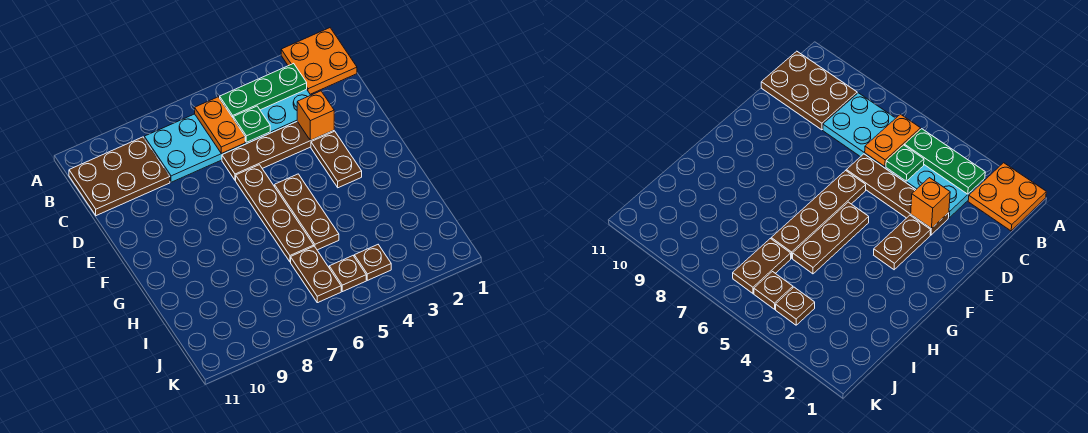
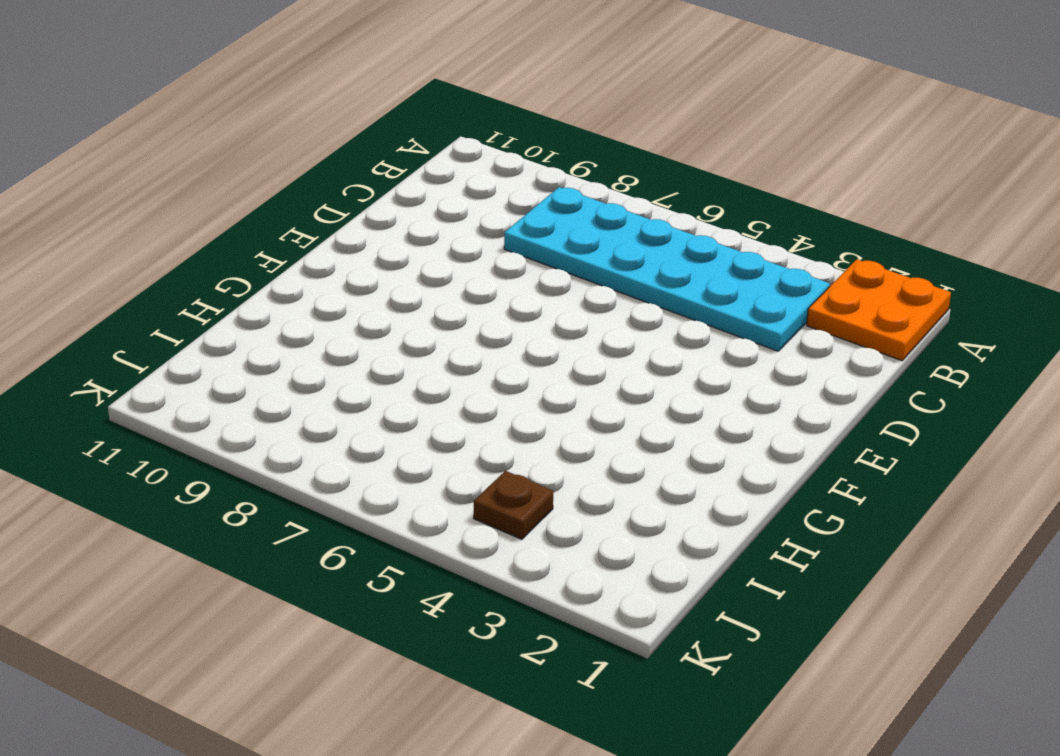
none -> brown plate B9:C11 level 1
none -> brown plate D3:D6 level 1
none -> brown plate E3:F3 level 1

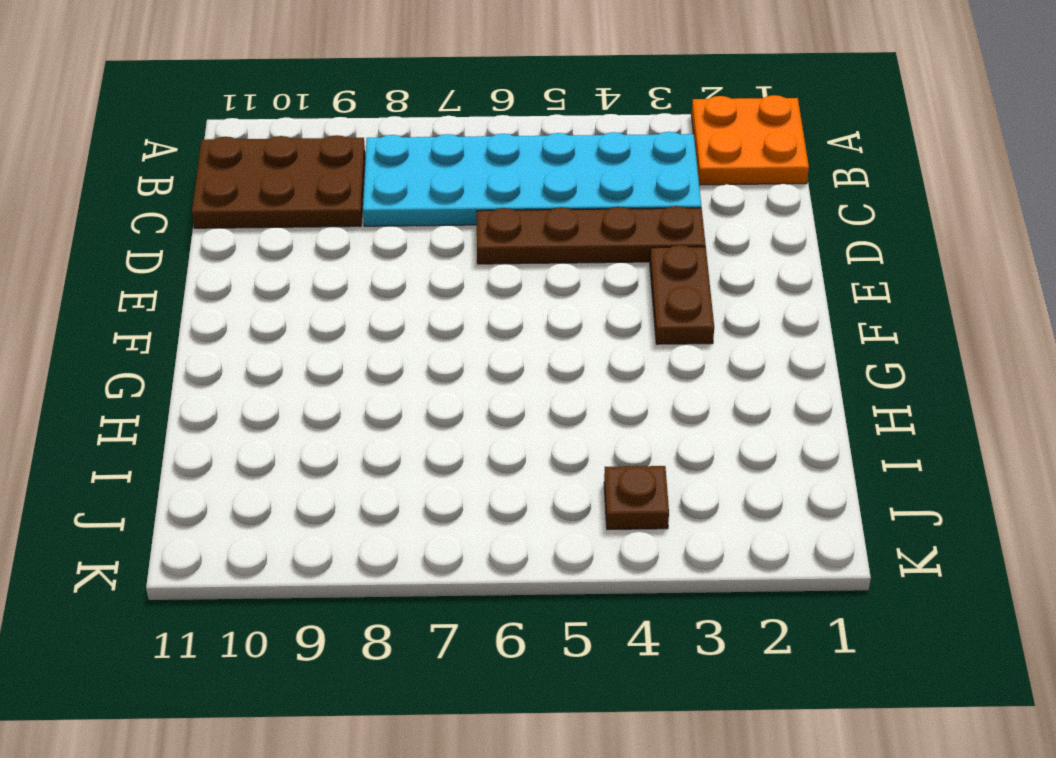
none -> brown plate E6:H6 level 1
none -> brown plate F5:H5 level 1
none -> brown plate I6:J6 level 1

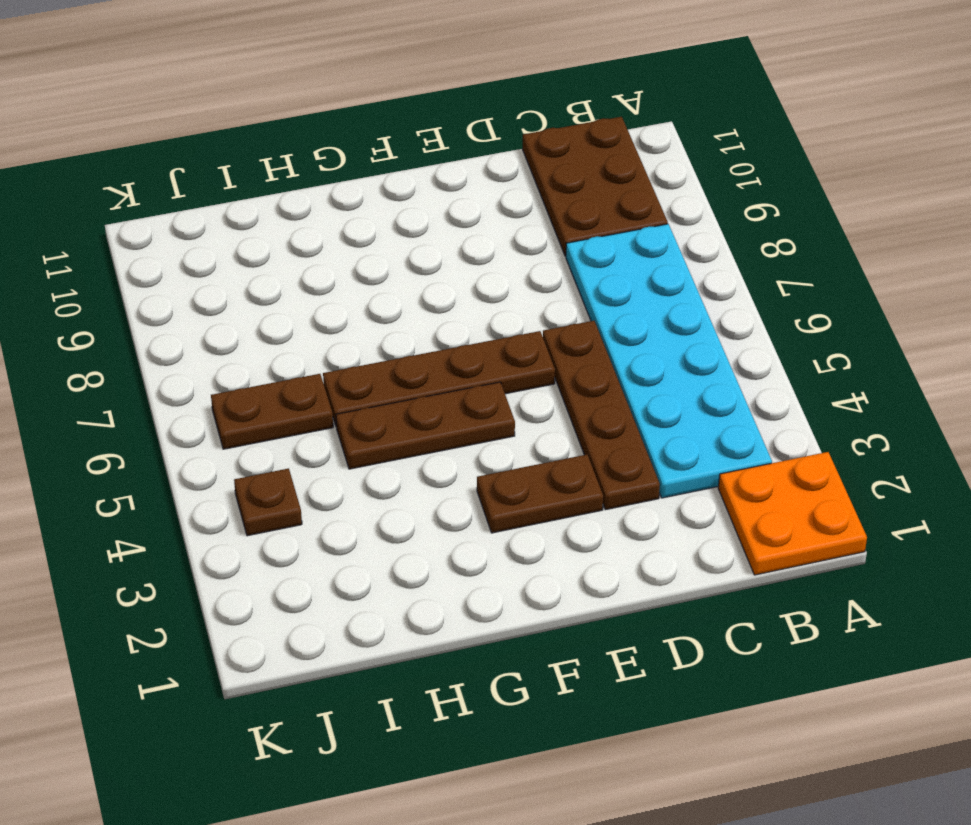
none -> brown plate J5 level 1
none -> green plate B3:B5 level 2
none -> orange plate B6:C6 level 2

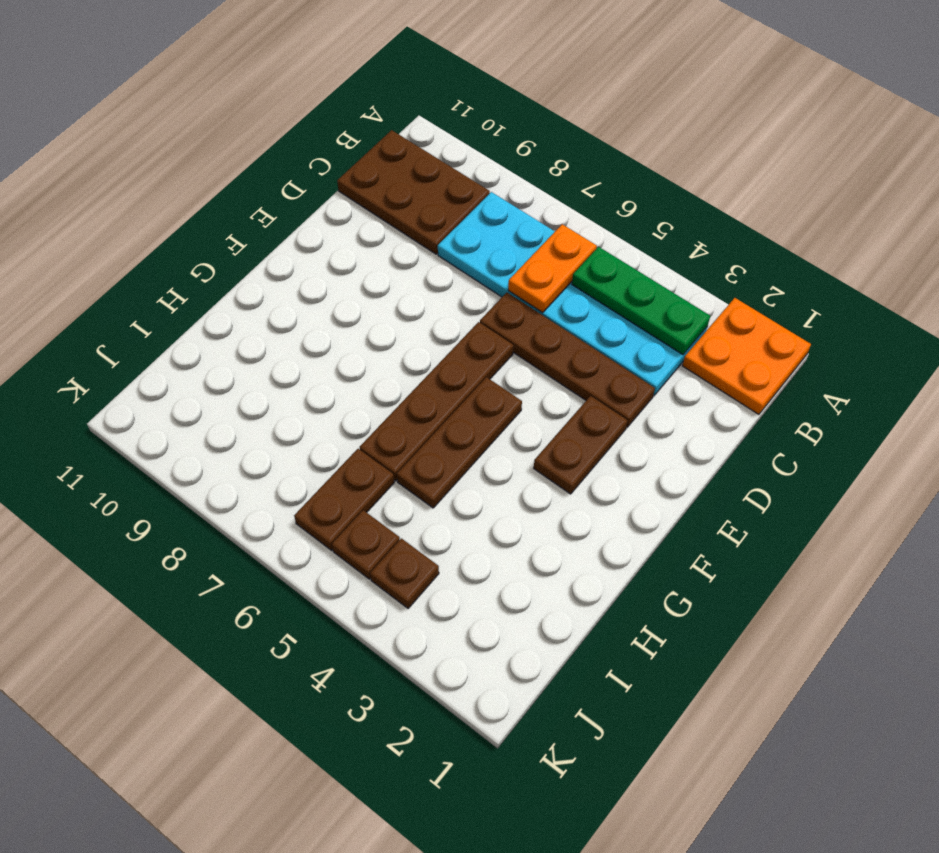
none -> green plate C5 level 2
none -> orange brick D3 level 2

